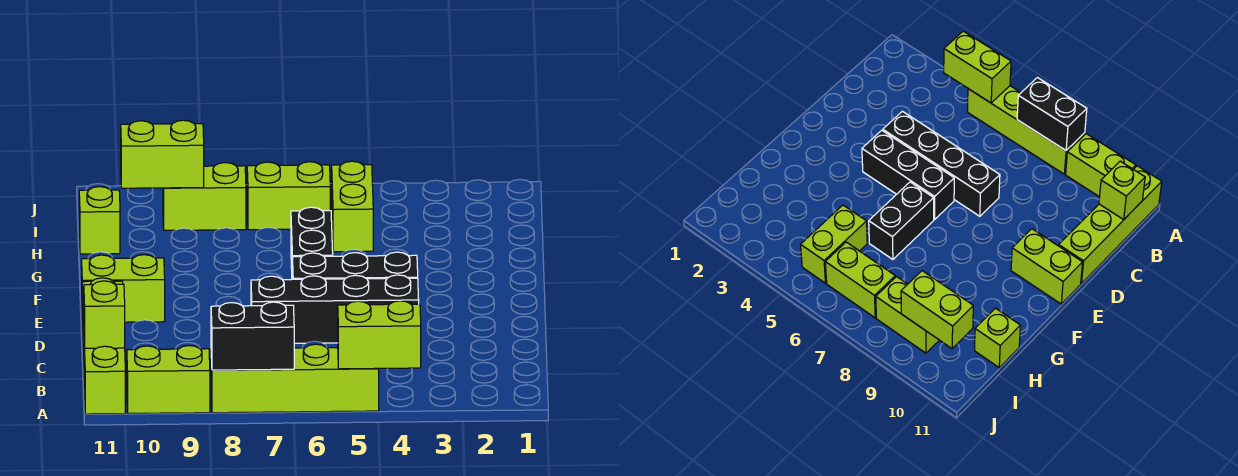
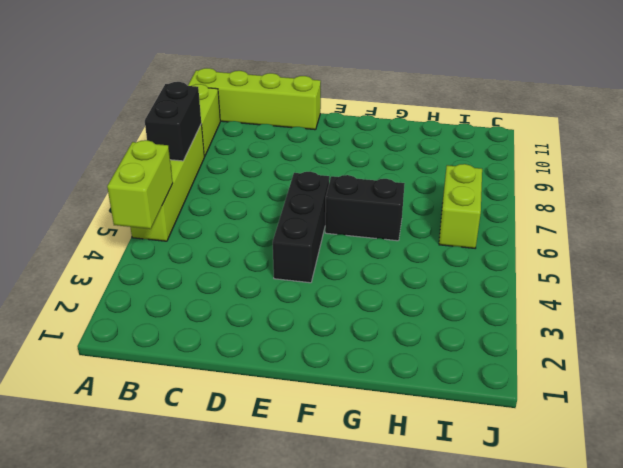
none -> black brick D4:D7 level 1
none -> lime brick E10:E11 level 1
none -> lime brick H5:I5 level 1

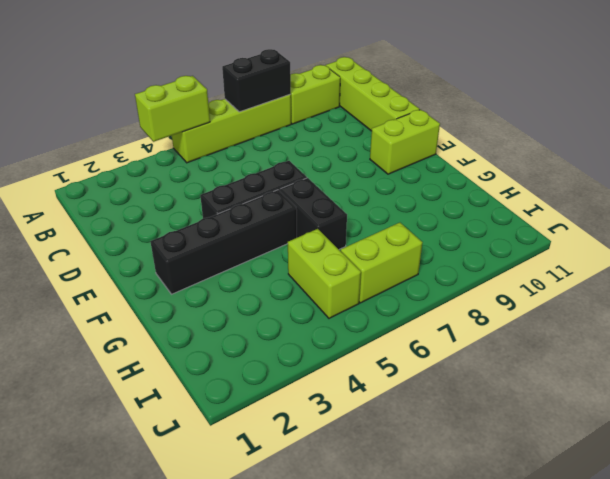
black brick F2:F5 level 1 -> black brick D4:D7 level 1
none -> lime brick H11 level 1
none -> lime brick I8:I9 level 1
none -> lime brick B11 level 2

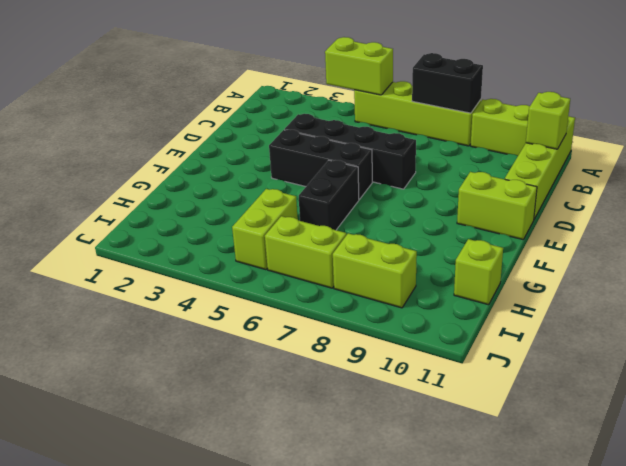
none -> lime brick I9:I10 level 2

